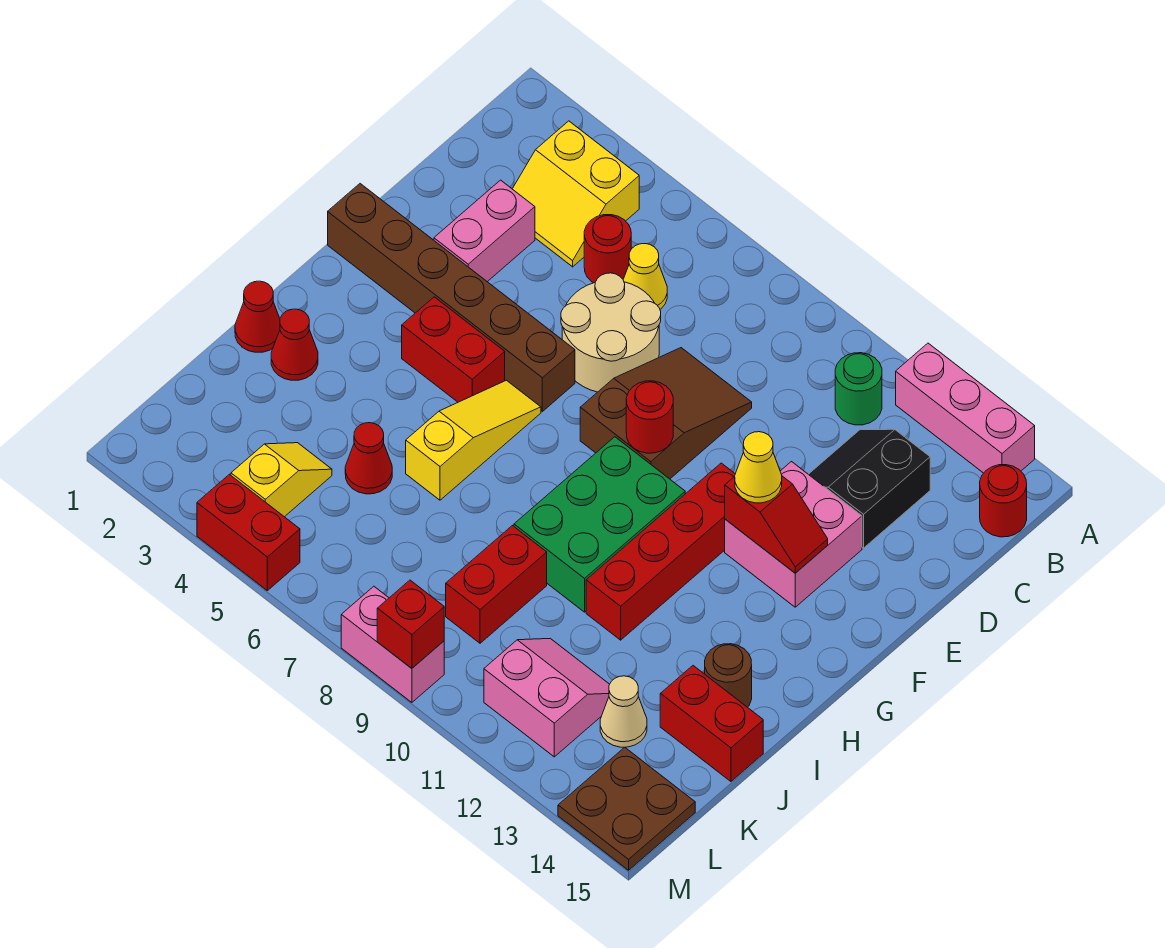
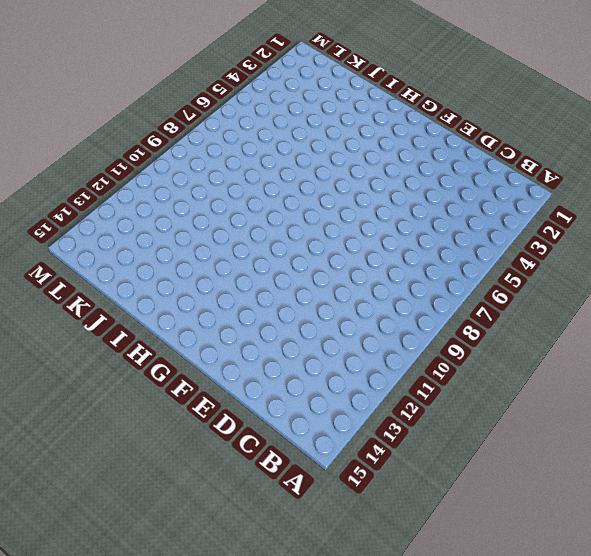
none -> pink brick A12:A14 level 1
none -> yellow slope B3:C4 level 1 top B
none -> green round brick B11 level 1
none -> red round brick B15 level 1

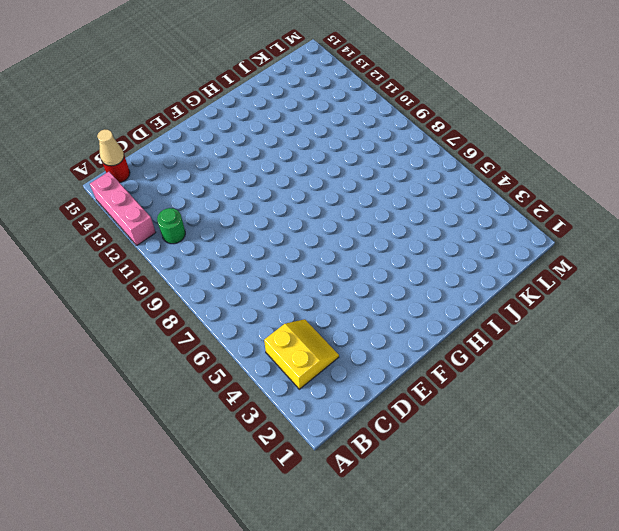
tan cone B15 level 2 -> tan cone K13 level 1
none -> red round brick C5 level 1
none -> yellow cone C6 level 1
none -> black slope C12:D13 level 1 top 13
none -> pink brick D3:E3 level 1

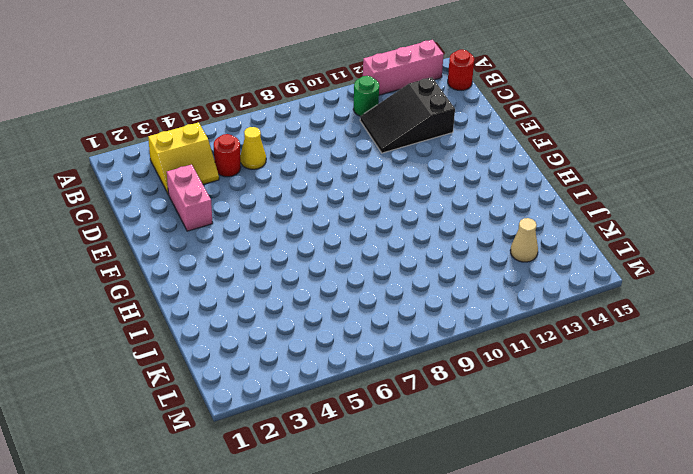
black slope C11:D13 level 1 top 13 -> black slope C12:D13 level 1 top 13
none -> tan round brick D6:E7 level 1
none -> brown slope D8:F9 level 1 top F
none -> pink brick E12:F13 level 1
none -> brown brick F1:F6 level 1

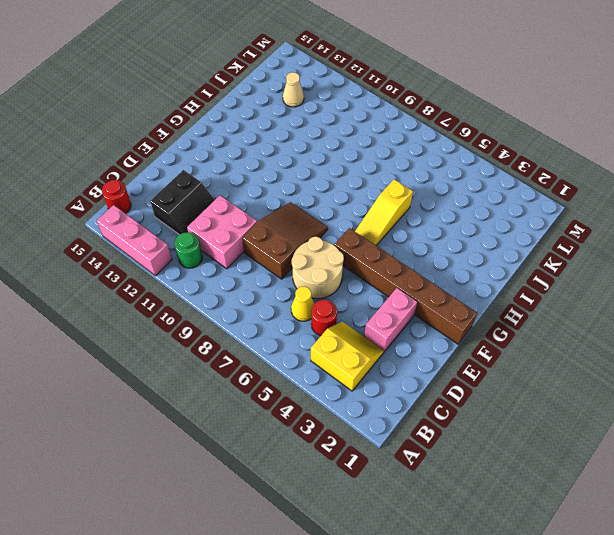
pink brick C10:D11 level 1 -> pink brick E12:F13 level 1
brown slope D8:F9 level 1 top D -> brown slope D8:F9 level 1 top F
none -> red brick F11:I11 level 1
none -> red brick G4:G5 level 1
none -> green brick G9:I10 level 1
none -> red cone I1 level 1

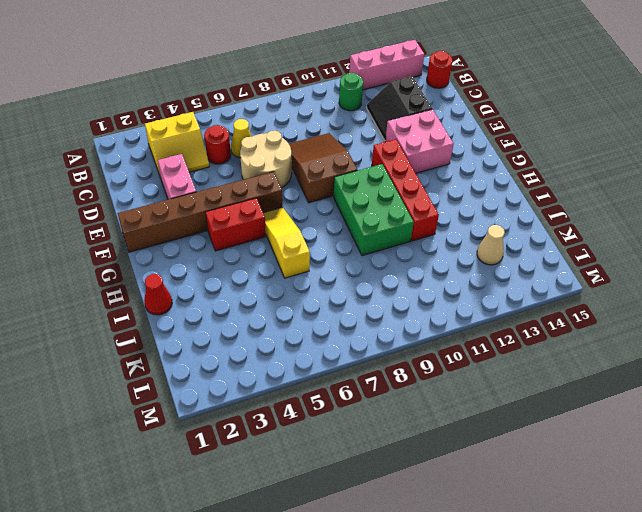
none -> red cone I2 level 1
none -> brown round brick I14 level 1
none -> red cone J5 level 1
none -> red brick J9:K9 level 1

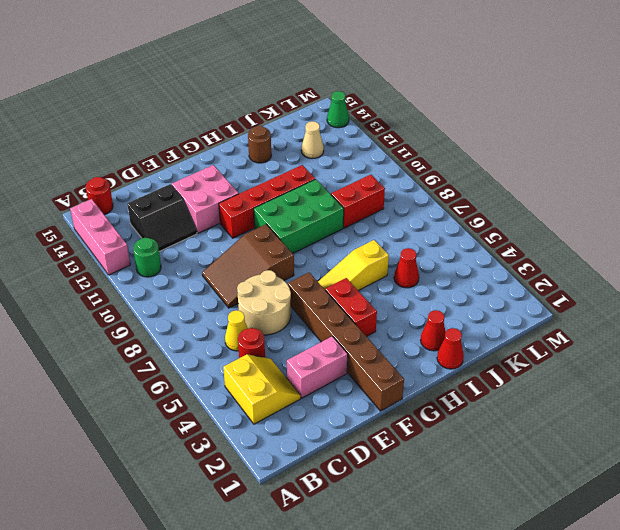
green cone M14 level 1 -> brown plate L14:M15 level 1
none -> red brick J14:J15 level 1
none -> yellow slope K4:L4 level 1 top L
none -> pink slope K11:L12 level 1 top L
none -> red brick M4:M5 level 1

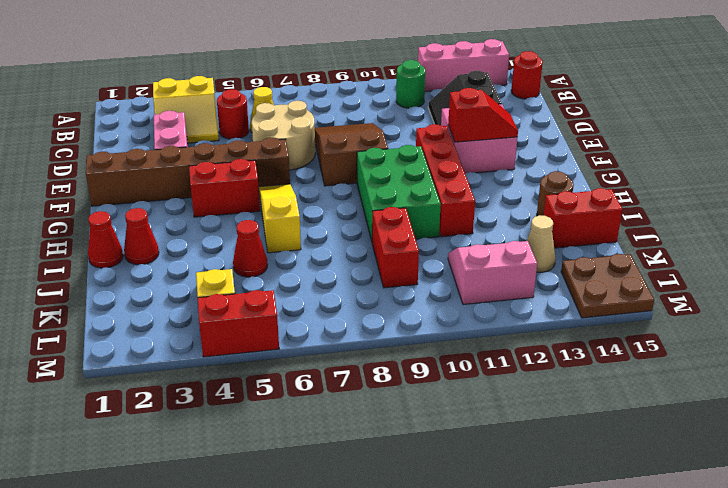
none -> pink brick M8:M9 level 1
none -> red round brick F9 level 2
none -> red brick M9 level 2
none -> yellow cone F12 level 3

